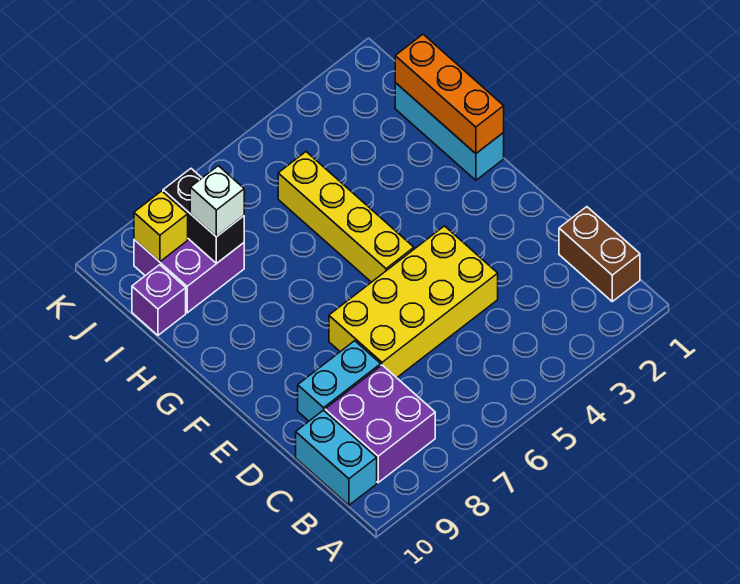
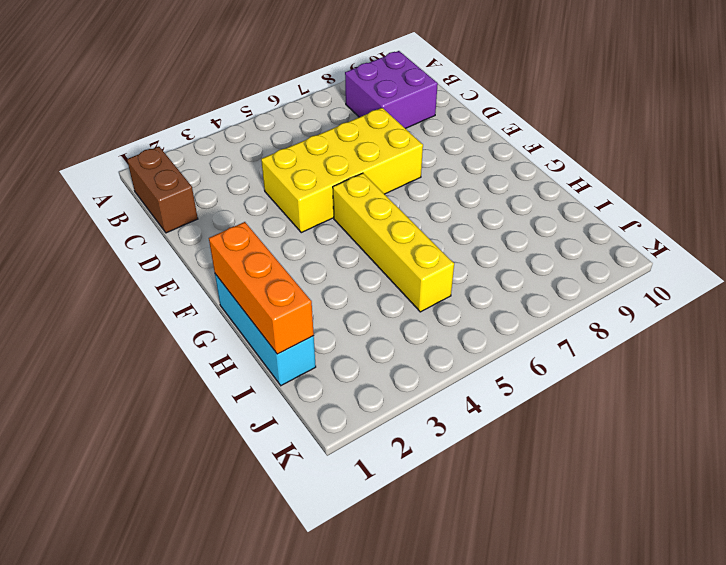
none -> cyan brick B10:C10 level 1
none -> cyan brick D8:D9 level 1
none -> purple brick I8:J9 level 1

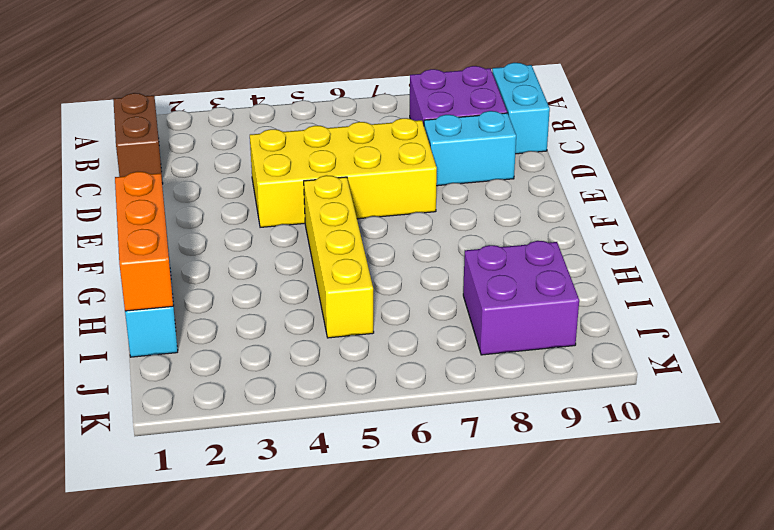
none -> purple brick I10 level 1
none -> black brick I8:J8 level 2
none -> yellow brick J9 level 2

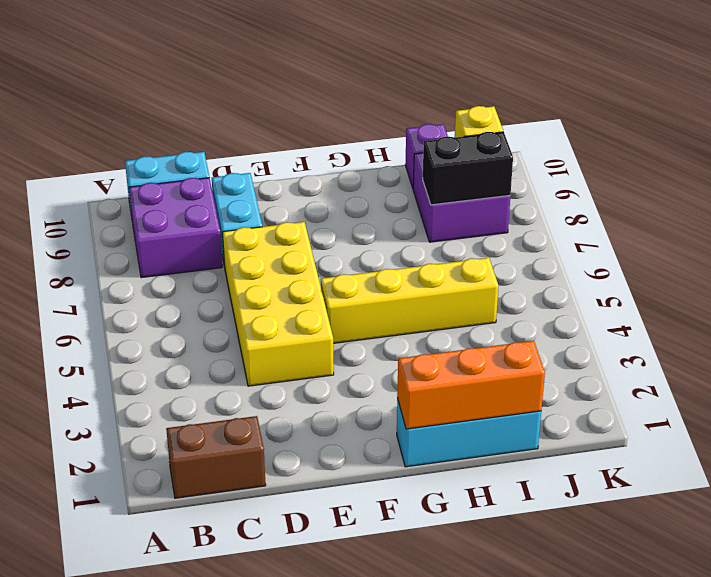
none -> white brick I8 level 3

